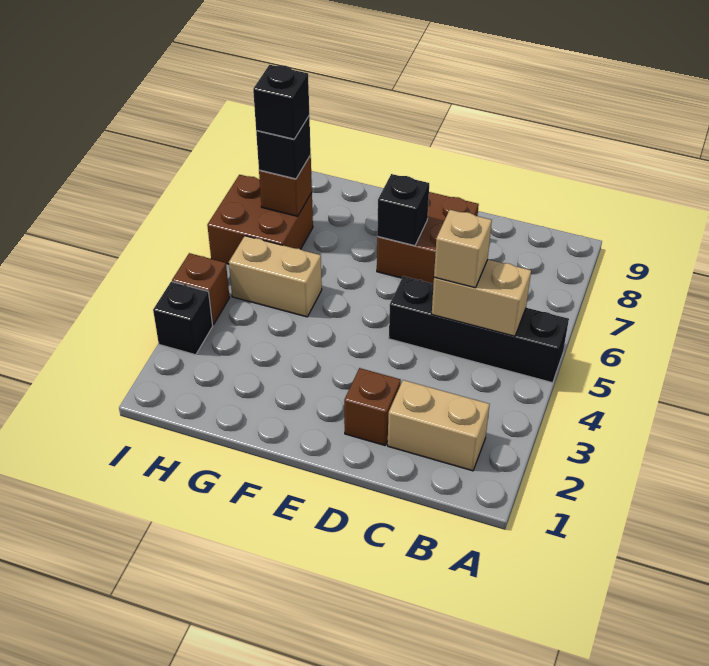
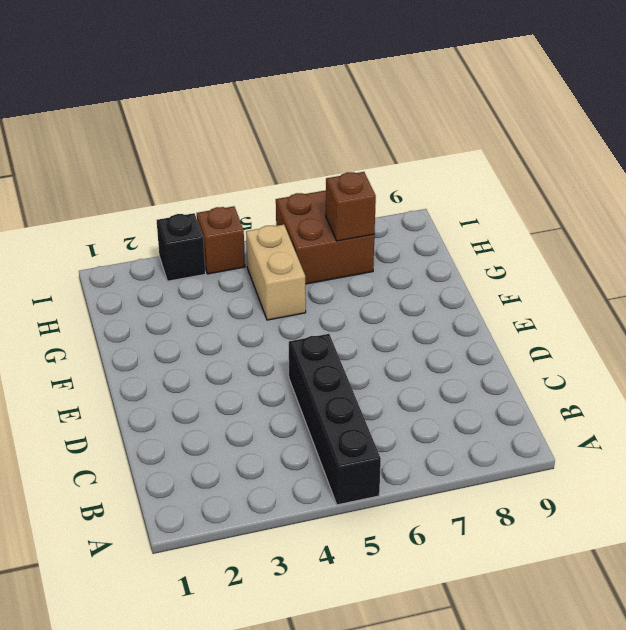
none -> tan brick B2:C2 level 1
none -> brown brick D2 level 1
none -> brown brick D7:E8 level 1

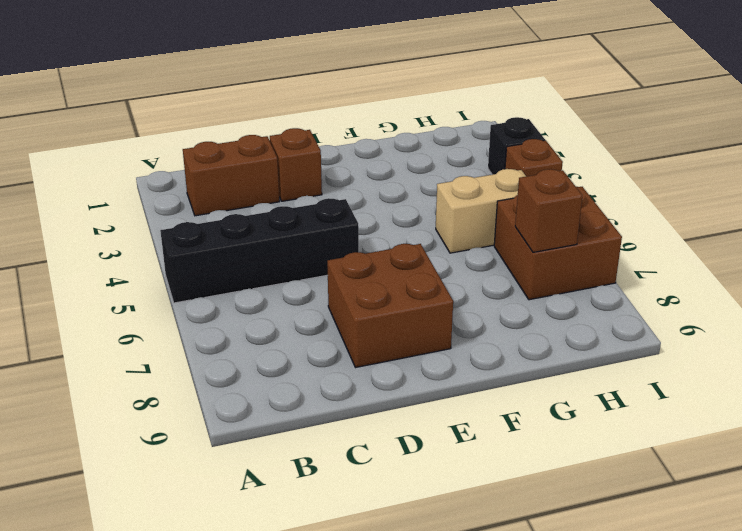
brown brick B2:C2 level 1 -> tan brick B2:C2 level 1
none -> tan brick B5:C5 level 2
none -> black brick E7 level 2
none -> tan brick C5 level 3

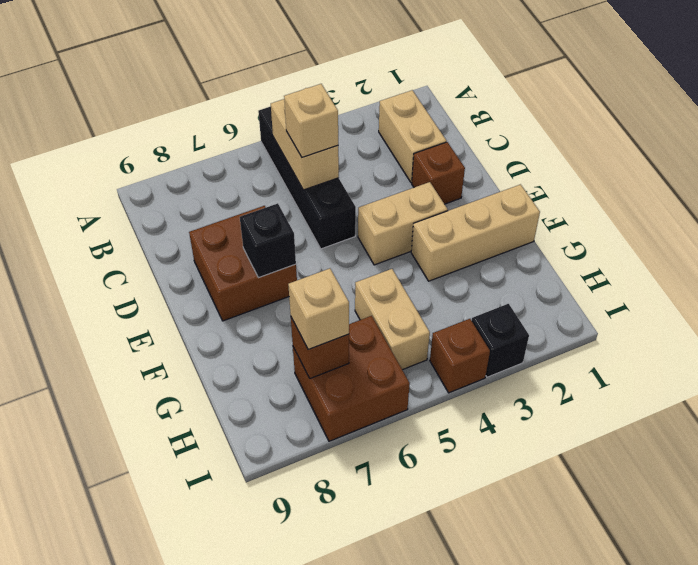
tan brick E3:E4 level 1 -> none
tan brick F1:F3 level 1 -> none
tan brick H7 level 3 -> black brick H7 level 3
none -> black brick H7 level 4

